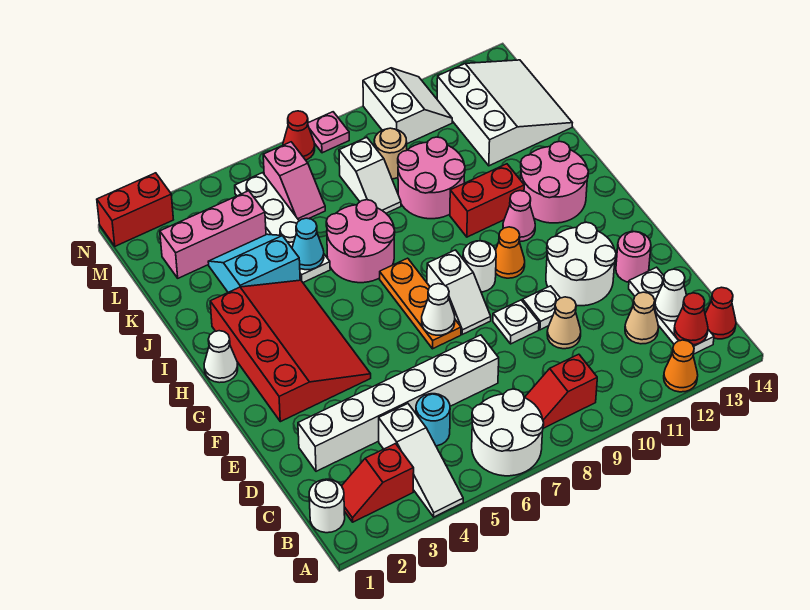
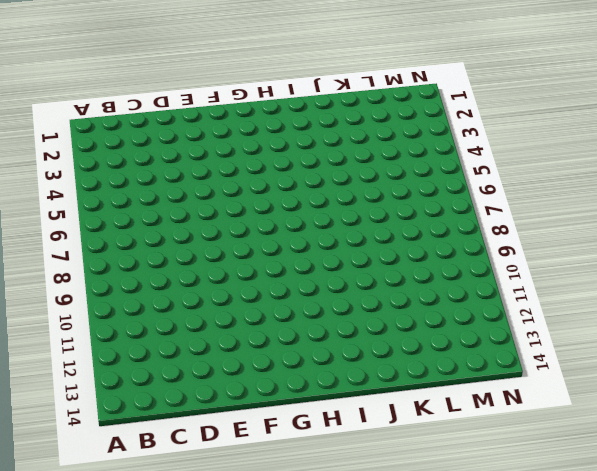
none -> white slope A4:C4 level 1 top C
none -> white round brick A6:B7 level 1
none -> orange cone A12 level 1
none -> white round brick B1 level 1

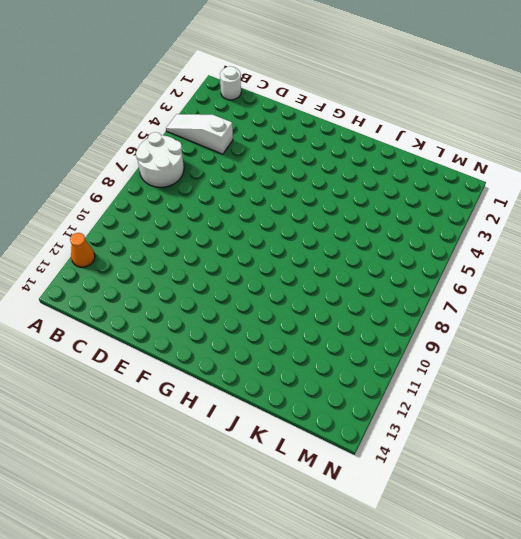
none -> red slope B2:B3 level 1 top 3
none -> red slope B8:B9 level 1 top 9
none -> white plate B13:D13 level 1
none -> red cone B14 level 1

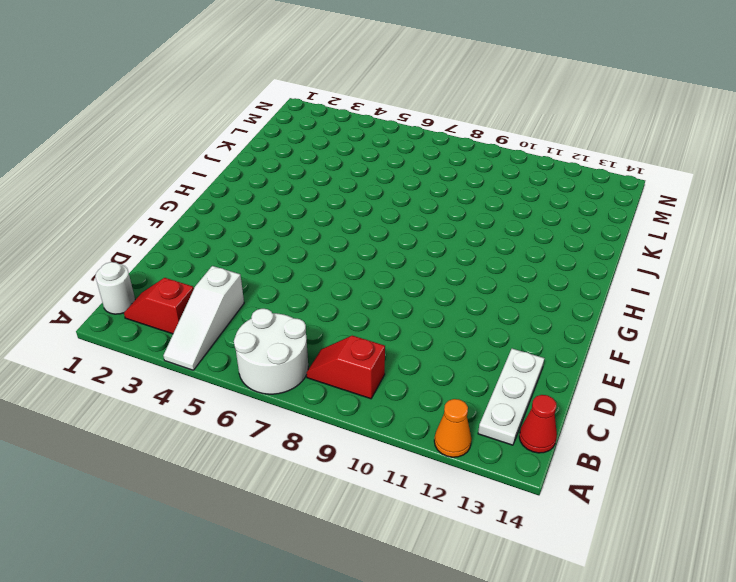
none -> cyan round brick C5 level 1
none -> tan cone C12 level 1
none -> white brick D2:D7 level 1
none -> tan cone D10 level 1

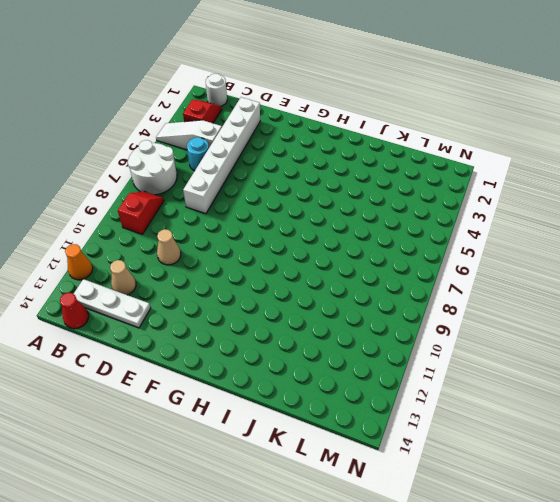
none -> white plate E9 level 1
none -> white plate E10 level 1
none -> white round brick E11:F12 level 1
none -> pink round brick E13 level 1

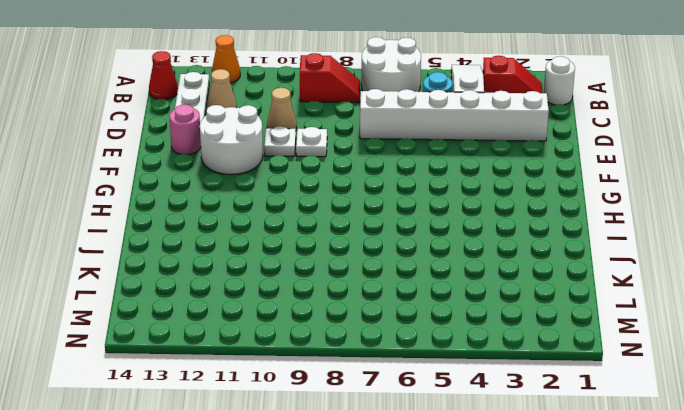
none -> red slope F2:I4 level 1 top 2
none -> orange plate F7:H7 level 1
none -> white slope F8:G8 level 1 top G
none -> white round brick G9 level 1

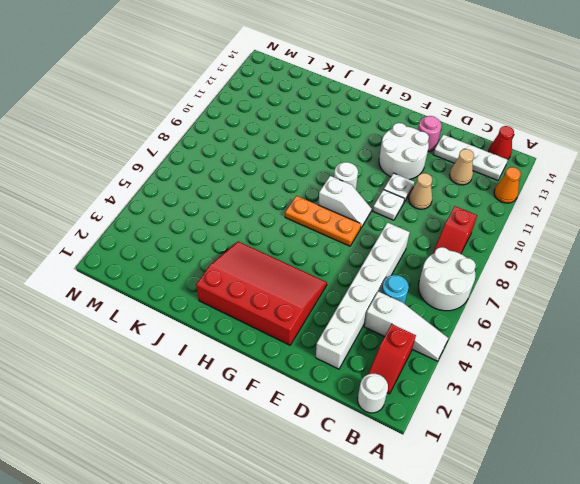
none -> orange cone G10 level 1
none -> white cone H1 level 1
none -> pink cone H11 level 1
none -> pink round brick H12:I13 level 1

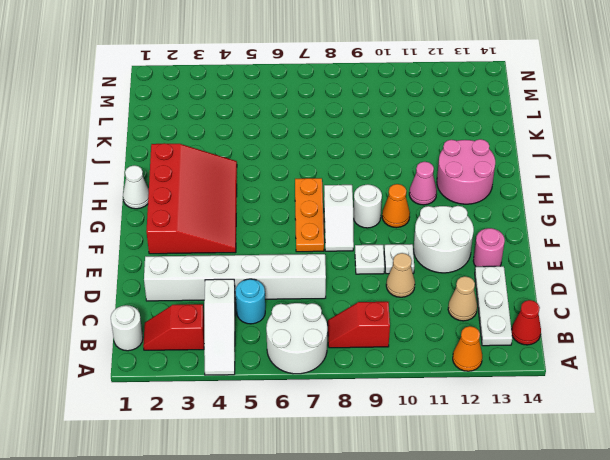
none -> pink round brick I6:J7 level 1
none -> red brick I10:I11 level 1
none -> cyan slope J3:K4 level 1 top J
none -> white plate J5:M5 level 1

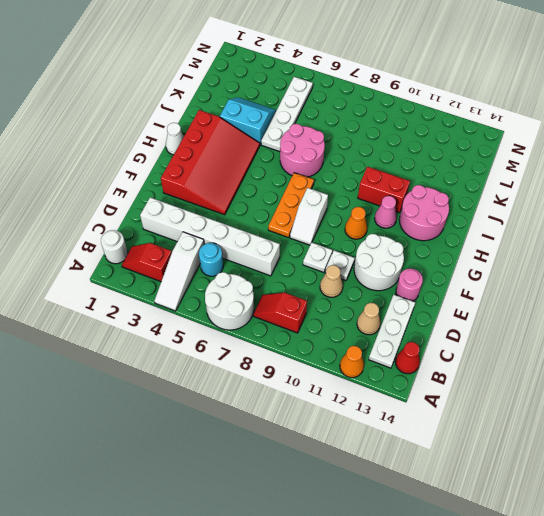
none -> white round brick G9 level 1
none -> pink round brick J9:K10 level 1
none -> white slope K8:L8 level 1 top L
none -> white slope K12:M14 level 1 top 12

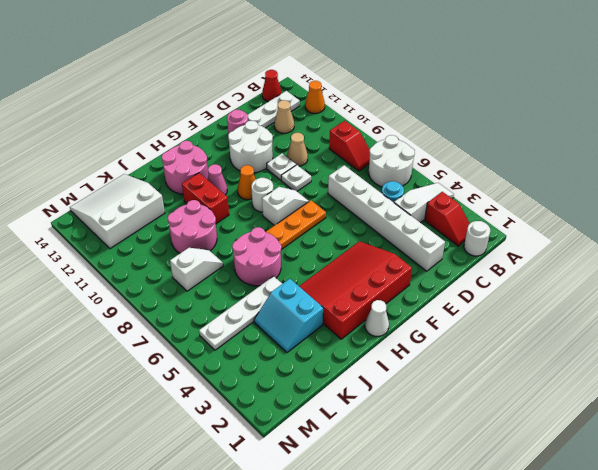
none -> pink brick L2:L4 level 1
none -> pink slope L6:M6 level 1 top M
none -> tan round brick L9 level 1
none -> white slope M10:N11 level 1 top 10

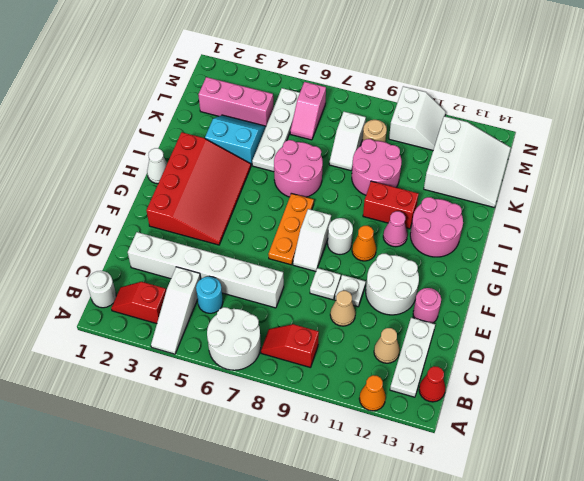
none -> red brick N1:N2 level 1
none -> red cone N7 level 1
none -> pink plate N8 level 1
none -> red cone B13 level 2

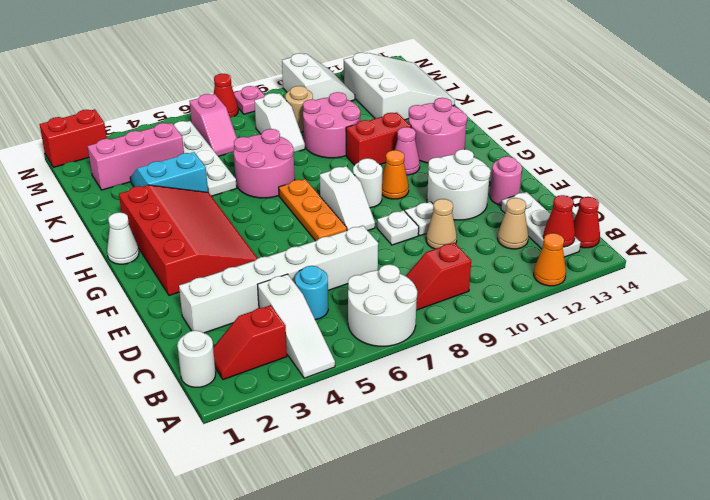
none -> white cone C13 level 2
none -> white cone F7 level 2
none -> cyan cone J5 level 2

